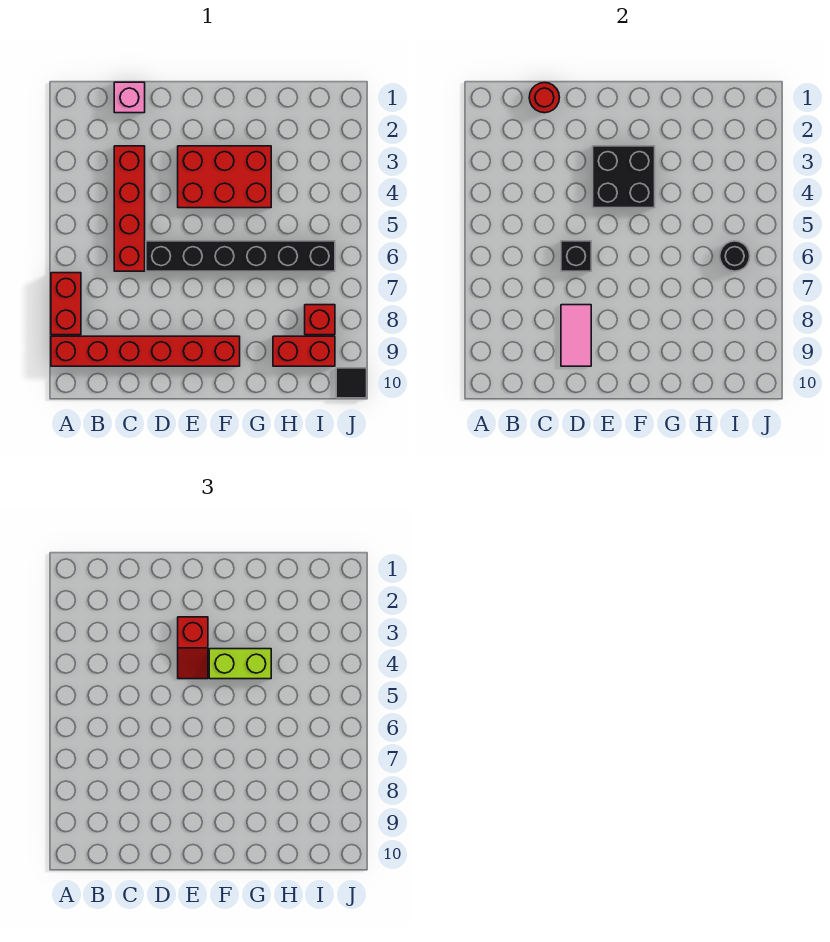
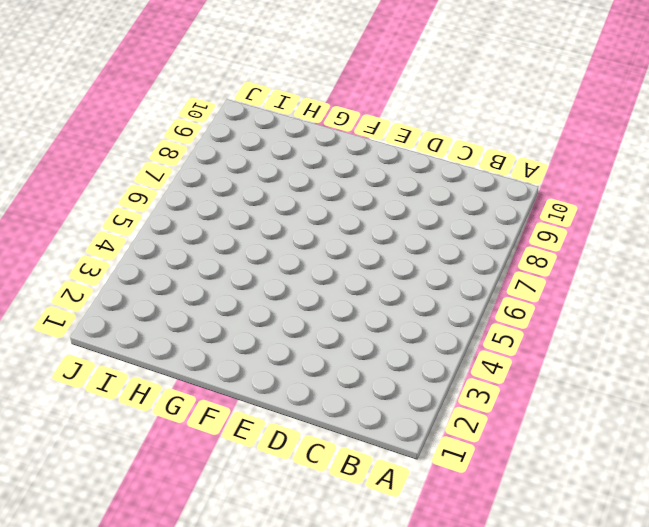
none -> red brick A7:A8 level 1
none -> red brick A9:F9 level 1
none -> pink brick C1 level 1

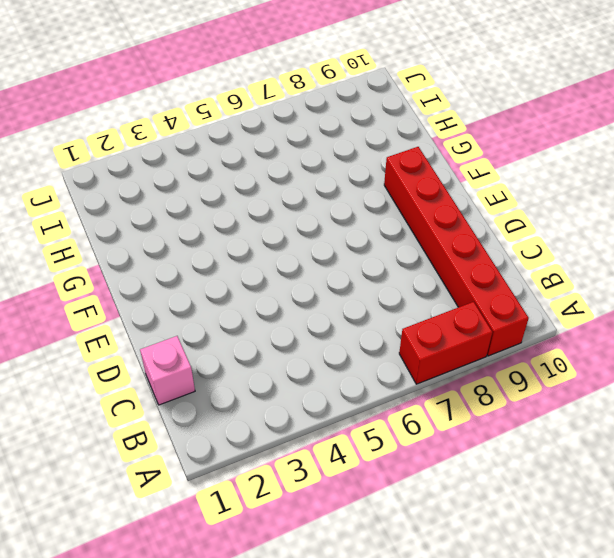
none -> red brick C3:C6 level 1
none -> black brick D6:I6 level 1
none -> red brick E3:G4 level 1

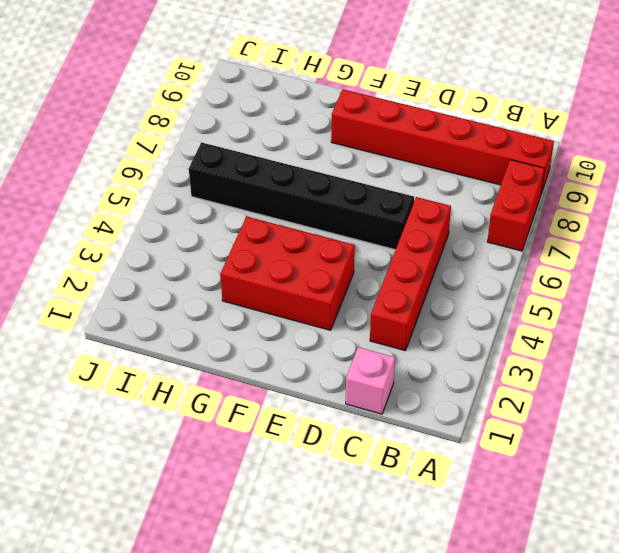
none -> red brick H9:I9 level 1
none -> red brick I8 level 1
none -> black tile J10 level 1

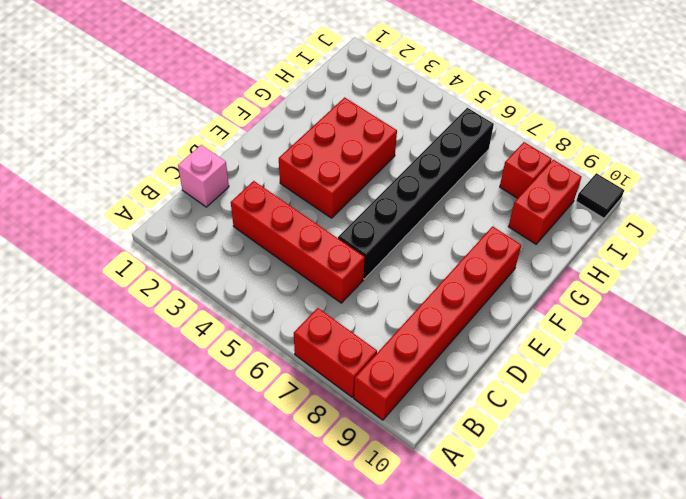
none -> red round brick C1 level 2
none -> black brick D6 level 2
none -> pink tile D8:D9 level 2

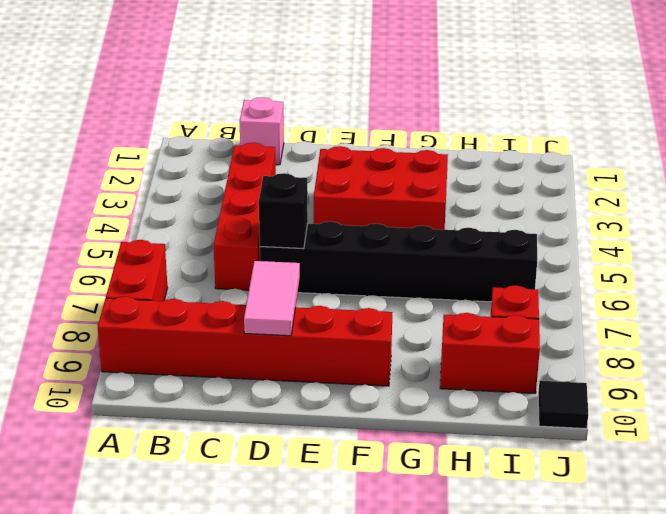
none -> red round brick C1 level 2
none -> black brick E3:F4 level 2
none -> black round brick I6 level 2

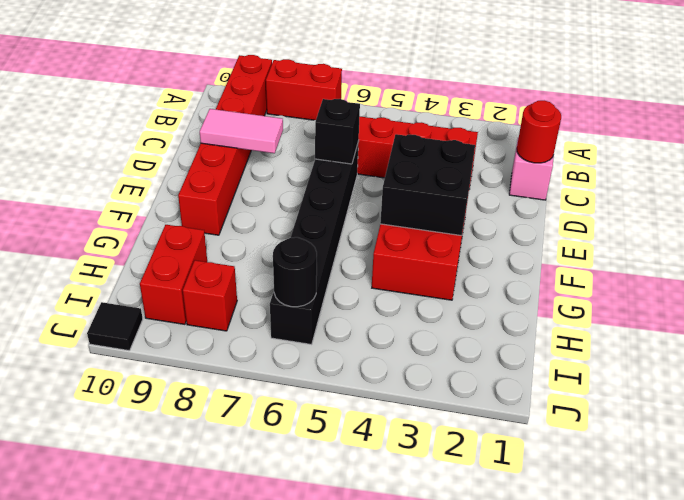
none -> red slope E3:E4 level 3 top 3
none -> lime brick F4:G4 level 3

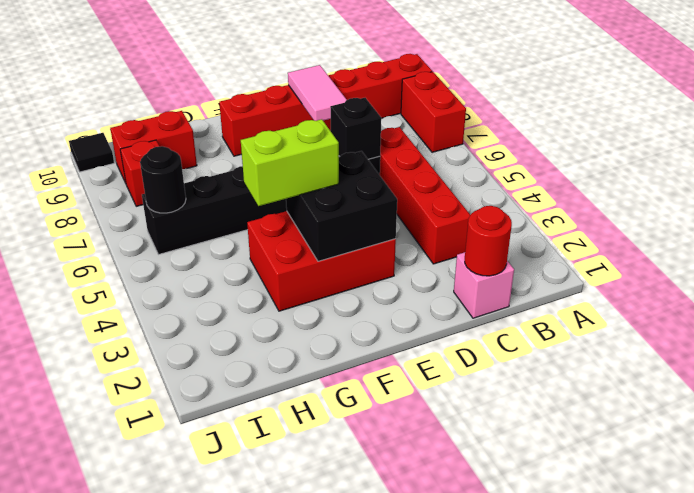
none -> red slope E3:E4 level 3 top 3

